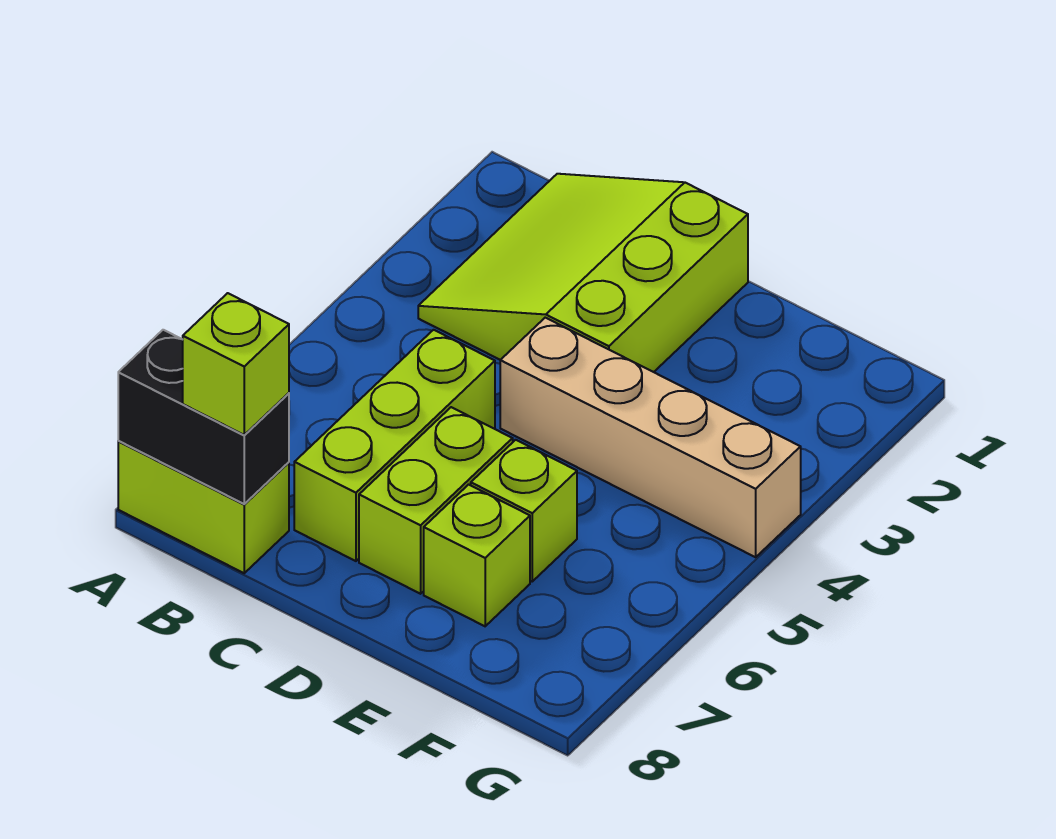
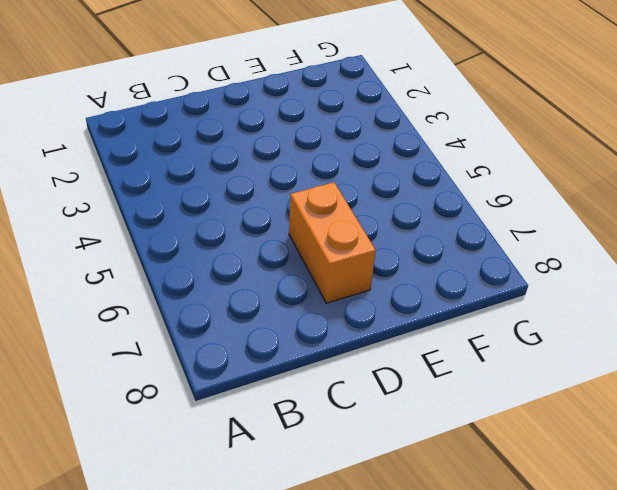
orange brick D6:D7 level 1 -> lime brick D6:D7 level 1
none -> lime brick A8:B8 level 1
none -> lime slope B1:D3 level 1 top D

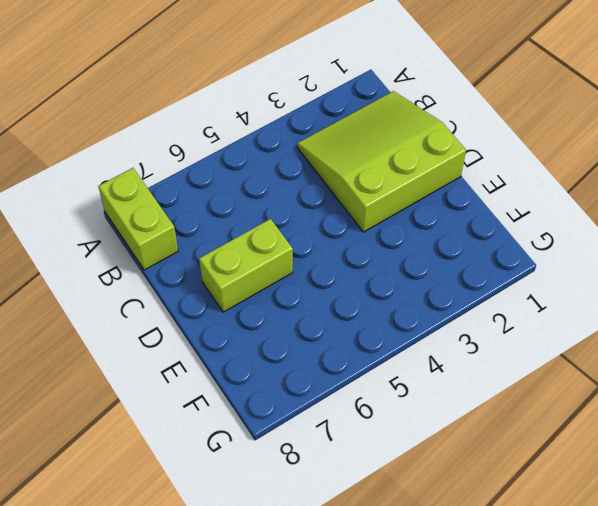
none -> lime brick C5:C7 level 1
none -> tan brick D4:G4 level 1

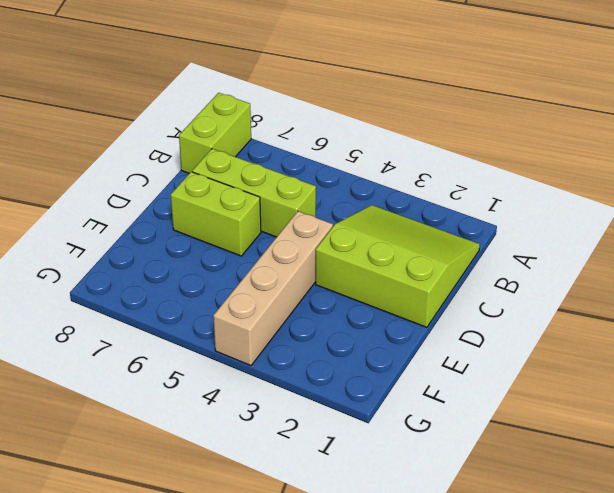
none -> lime brick E6 level 1
none -> lime brick E7 level 1

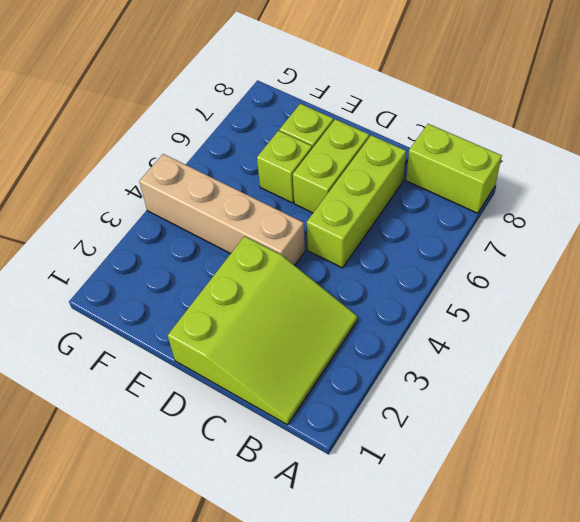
none -> black brick A8:B8 level 2
none -> lime brick B8 level 3

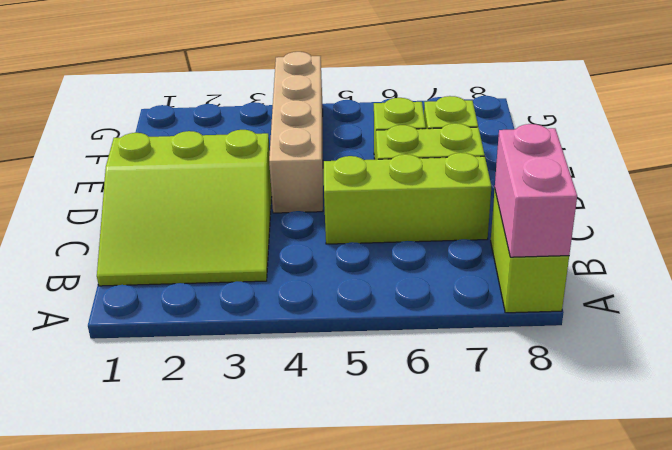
pink brick A8:B8 level 2 -> black brick A8:B8 level 2
none -> lime brick B8 level 3

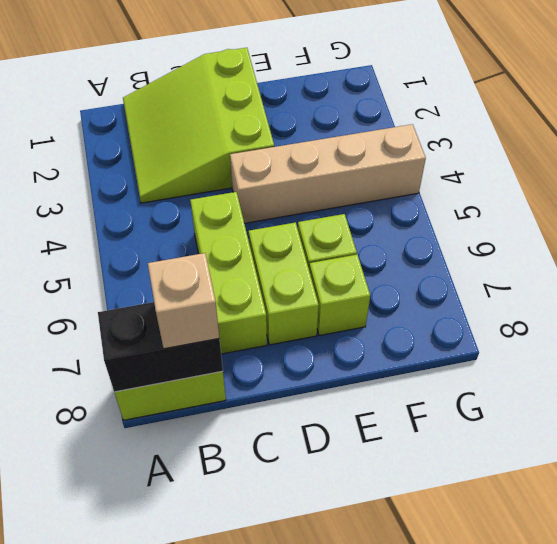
tan brick B8 level 3 -> lime brick B8 level 3

